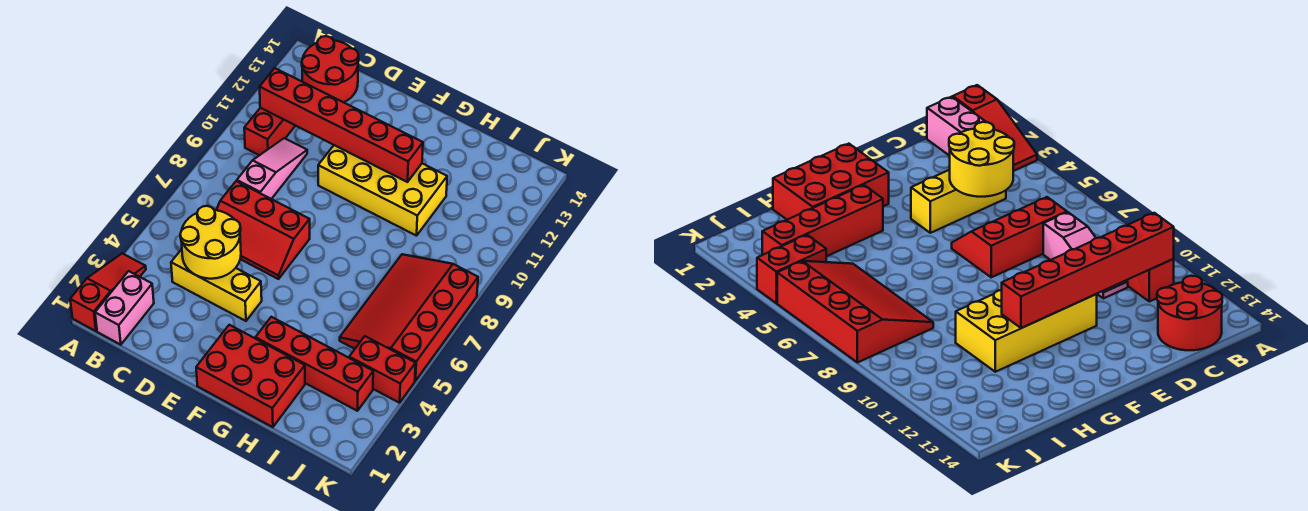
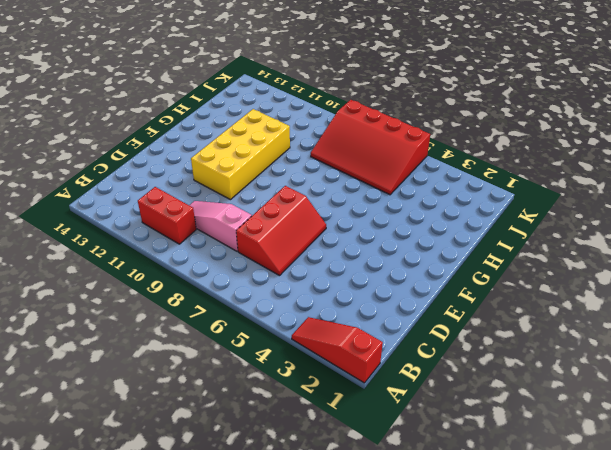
none -> pink brick B1:B2 level 1
none -> red round brick B13:C14 level 1
none -> yellow brick C4:E4 level 1

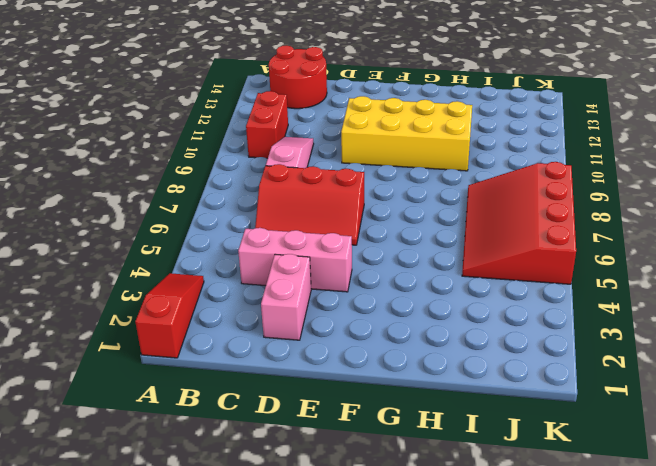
pink brick C4:E4 level 1 -> yellow brick C4:E4 level 1
pink brick D2:D3 level 1 -> pink brick B1:B2 level 1
none -> red brick F1:H2 level 1
none -> red brick G3:J3 level 1
none -> red brick J4:K4 level 1

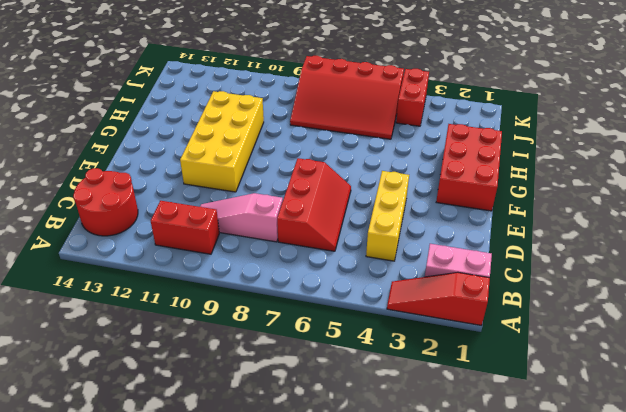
none -> red brick G3:J3 level 1
none -> red brick B11:G11 level 2
none -> yellow round brick C4:D5 level 2

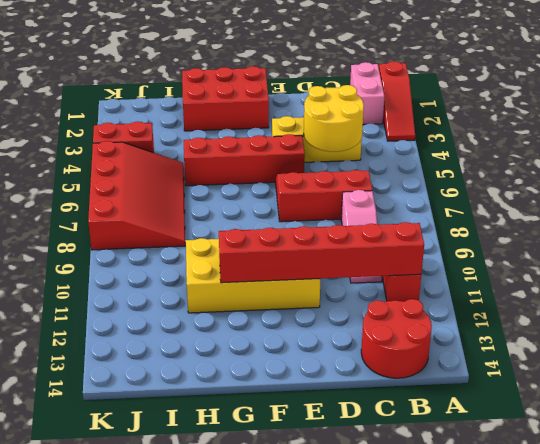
red brick E5:H5 level 1 -> red brick G3:J3 level 1

